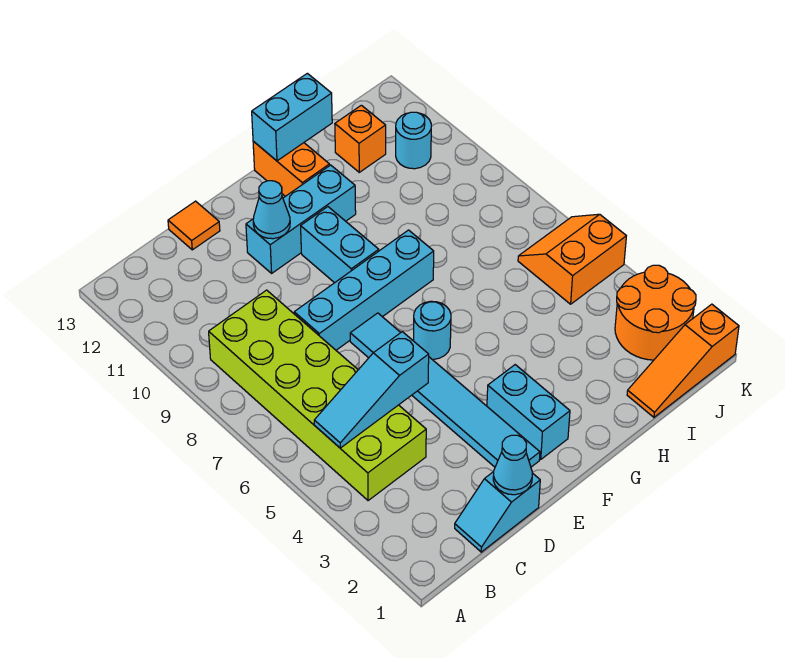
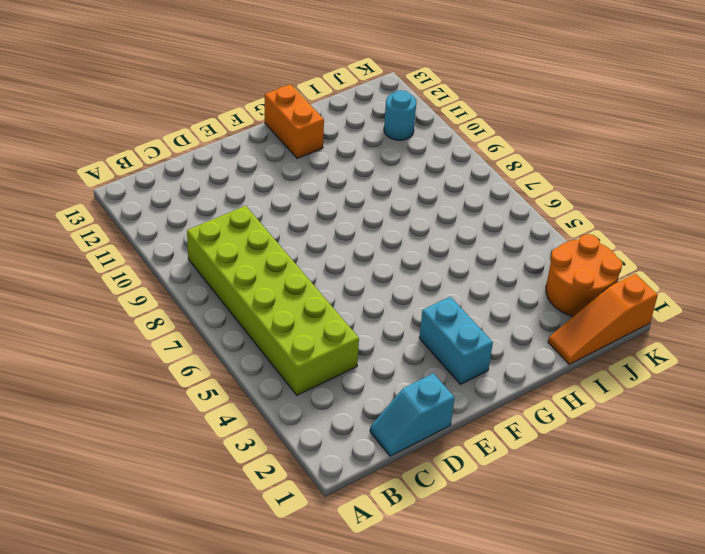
none -> cyan brick D8:G8 level 1
none -> orange tile D13 level 1
none -> cyan tile E2:E7 level 1

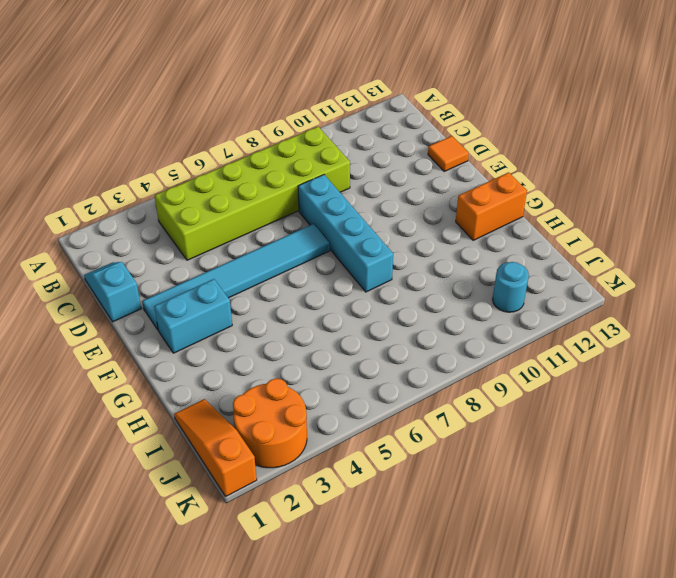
none -> cyan brick E11:G11 level 1
none -> cyan round brick F6 level 1
none -> cyan brick F9:F10 level 1

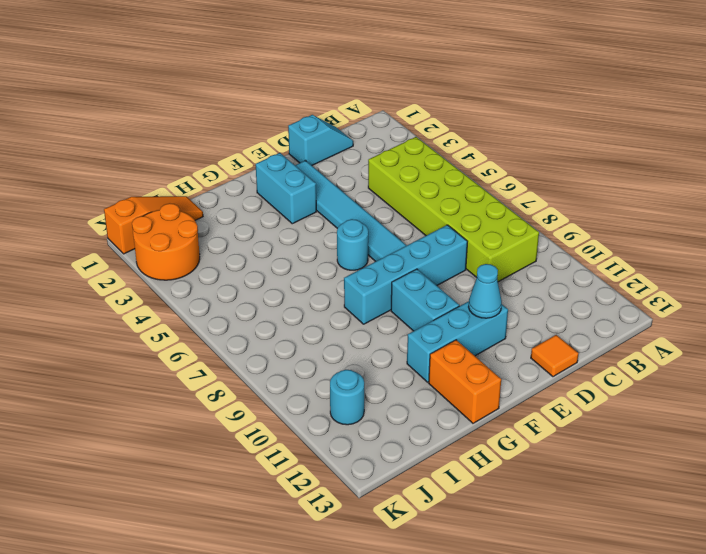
none -> orange brick I12 level 1
none -> orange slope J5:K6 level 1 top 5
none -> cyan slope B5:D5 level 2 top D

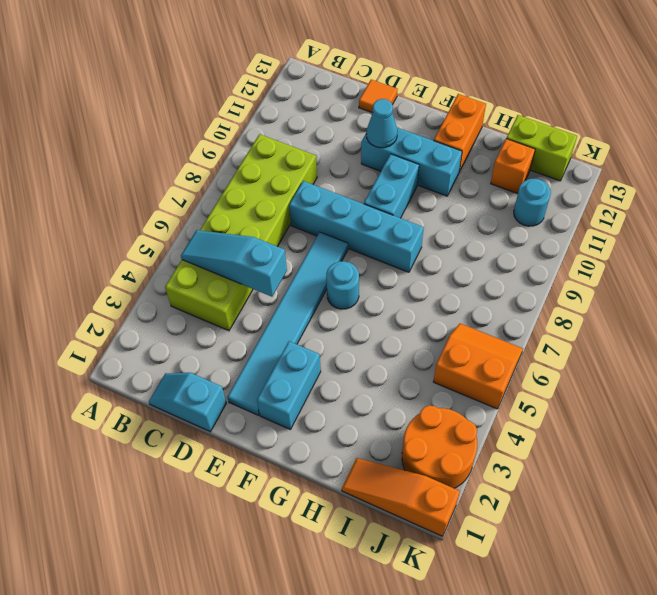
lime brick I13:J13 level 1 -> none
none -> cyan cone D1 level 2
none -> cyan brick G13:H13 level 2

